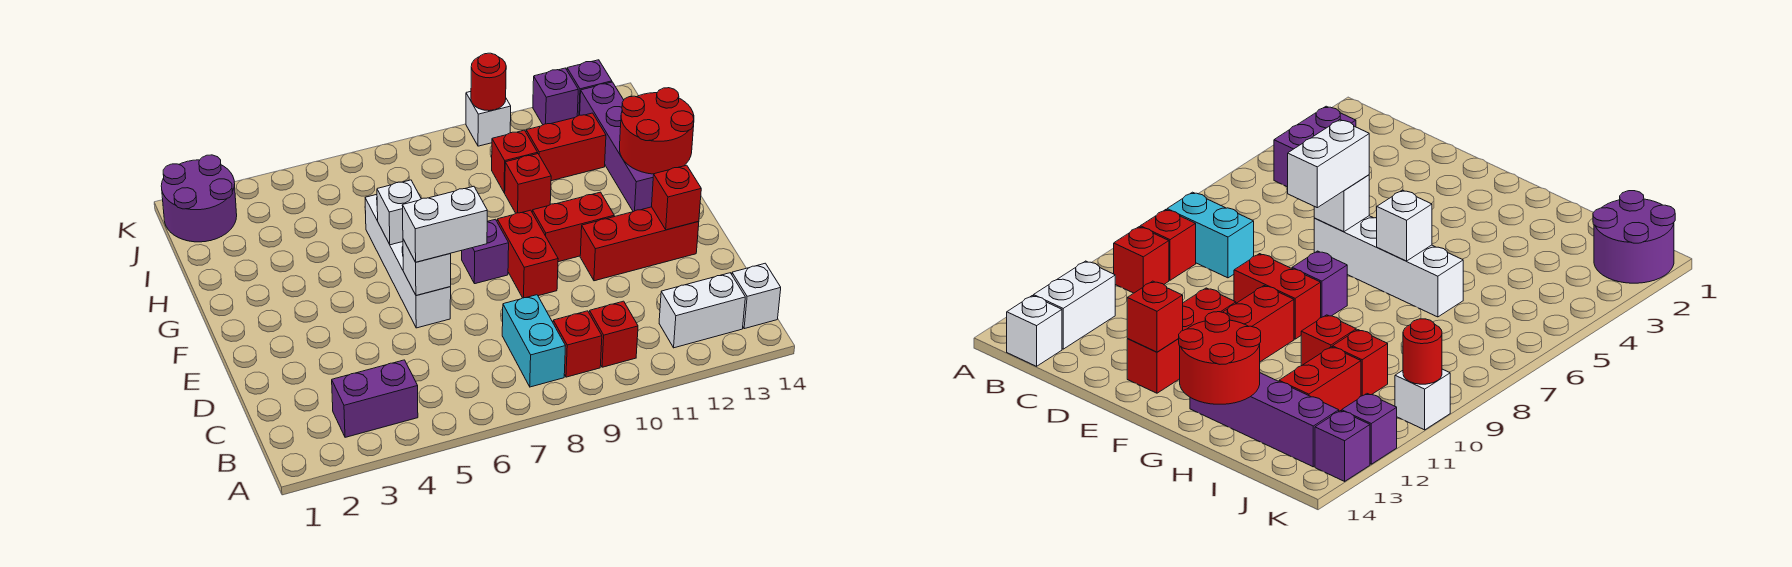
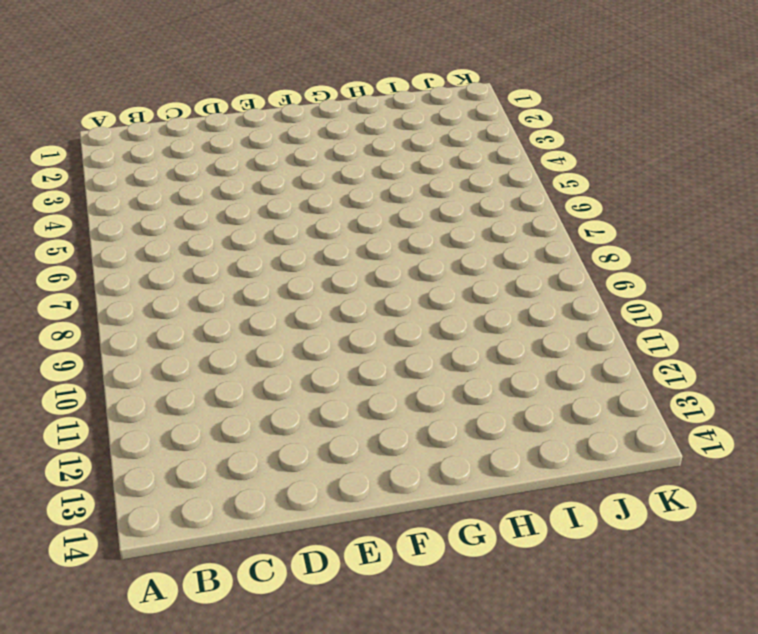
none -> purple brick B3:B4 level 1
none -> cyan brick B8:C8 level 1
none -> red brick B9 level 1

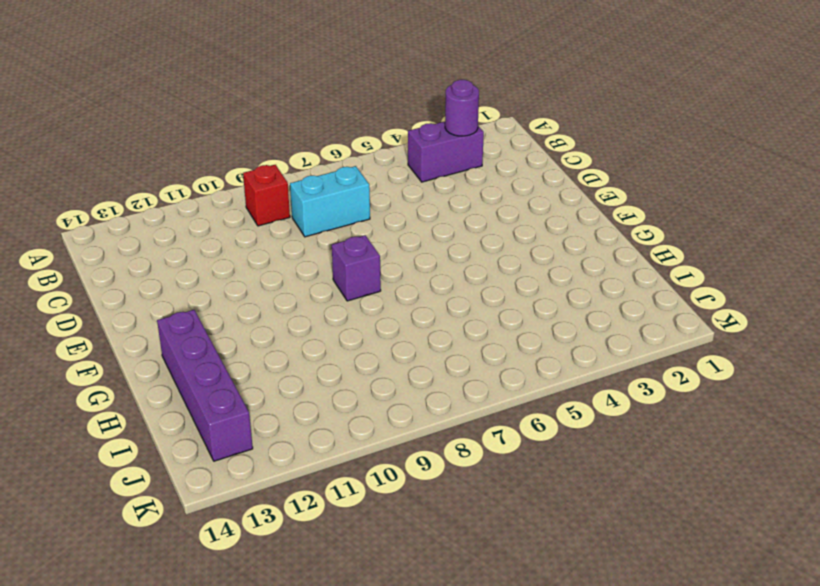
purple round brick B3 level 2 -> none
cyan brick C7:C8 level 1 -> cyan brick B8:C8 level 1
none -> red brick B10 level 1
none -> white brick B12:B13 level 1
none -> white brick B14 level 1

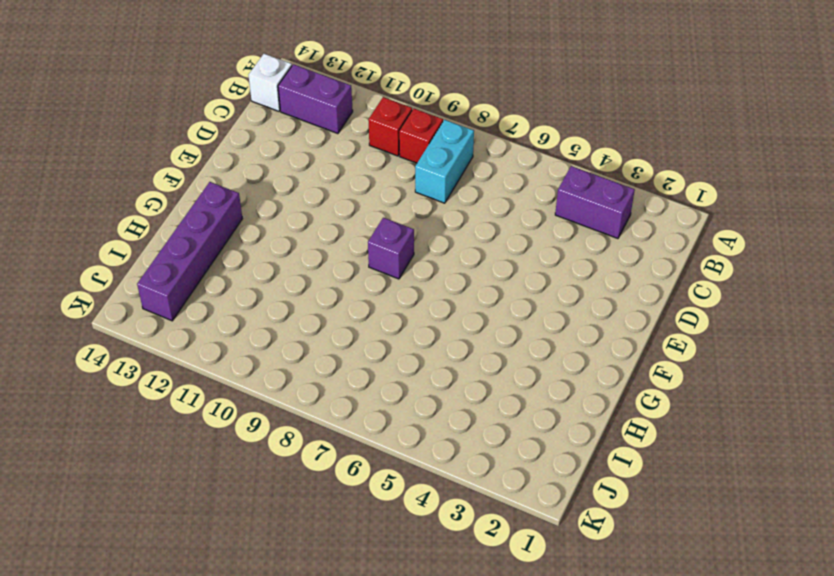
purple brick B12:B13 level 1 -> white brick B12:B13 level 1
none -> white brick E6:H6 level 1
none -> red brick E9:F9 level 1
none -> red brick E11:E13 level 1

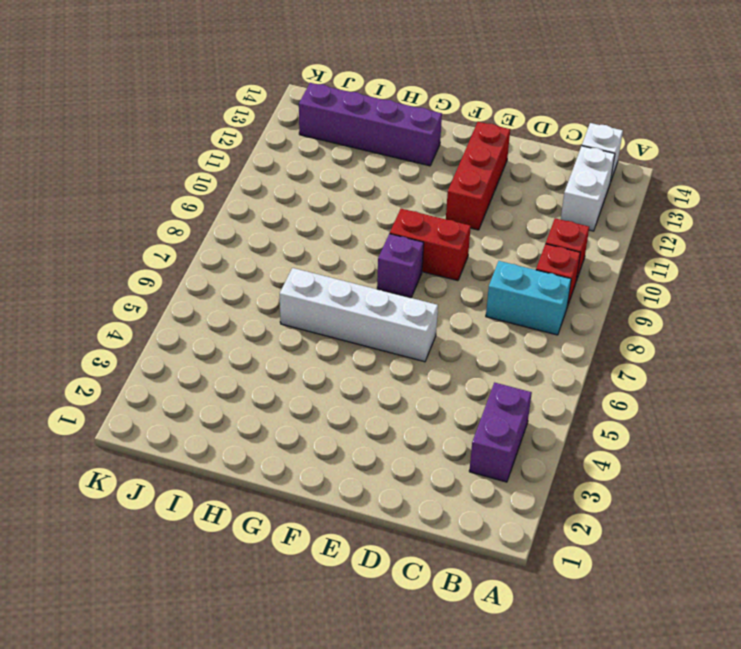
none -> red brick F10:F11 level 1
none -> red brick H10 level 1
none -> red brick I10 level 1

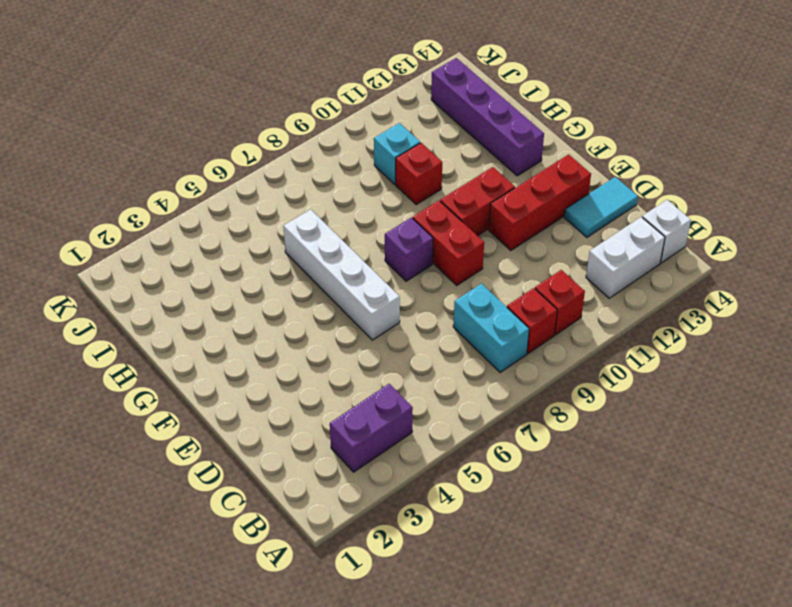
cyan tile D13:D14 level 1 -> none
cyan brick I10 level 1 -> red brick I10 level 1
none -> red brick I11:I12 level 1
none -> purple round brick J1:K2 level 1
none -> white brick K10 level 1

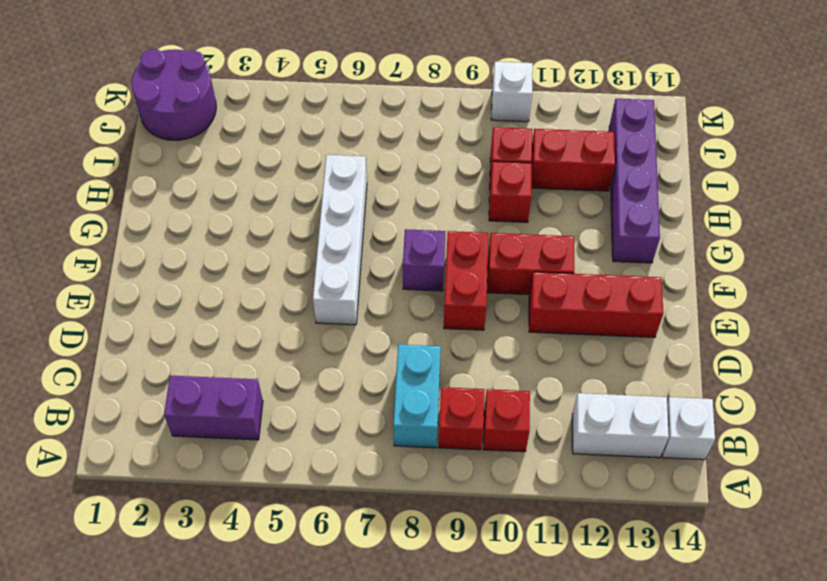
none -> purple brick K12 level 1
none -> purple brick K13 level 1
none -> white brick E6 level 2

